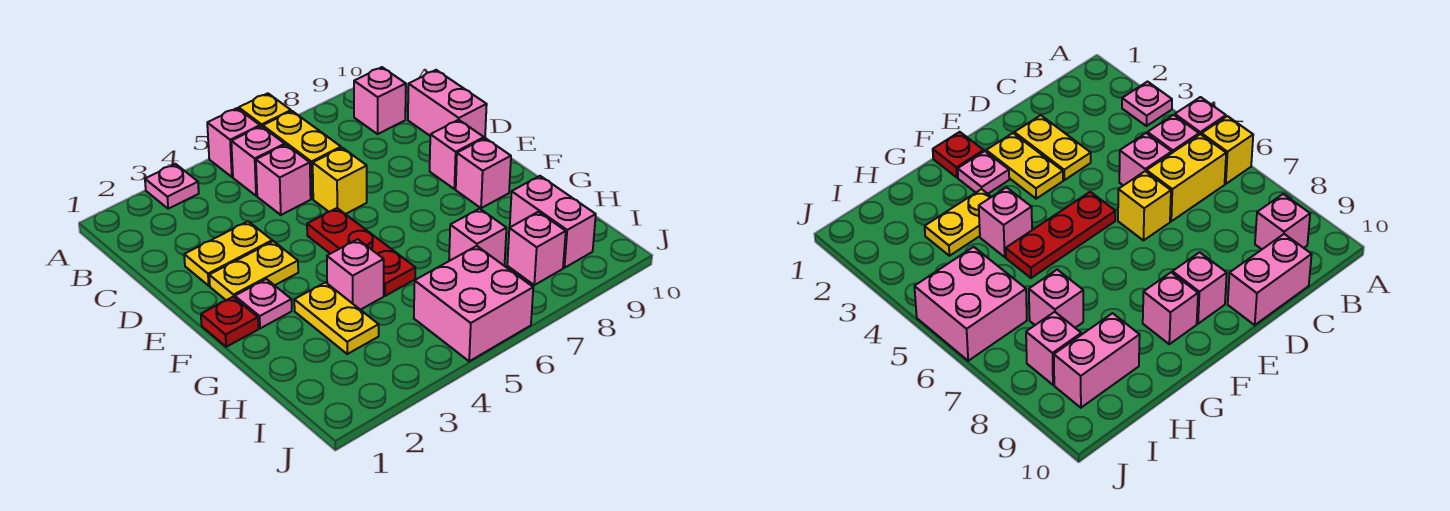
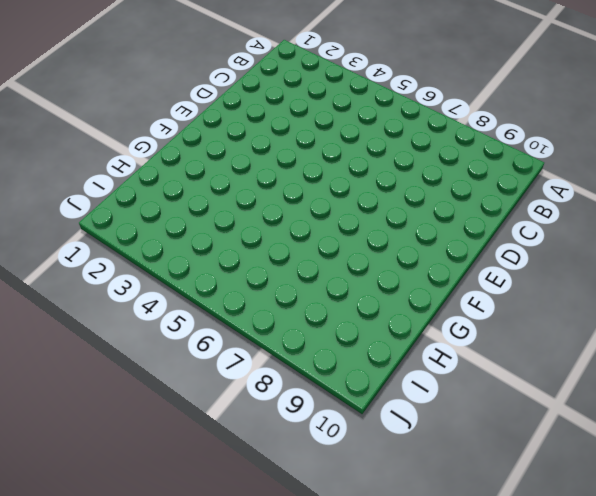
none -> pink plate A3 level 1
none -> pink brick A5 level 1
none -> yellow brick A6 level 1

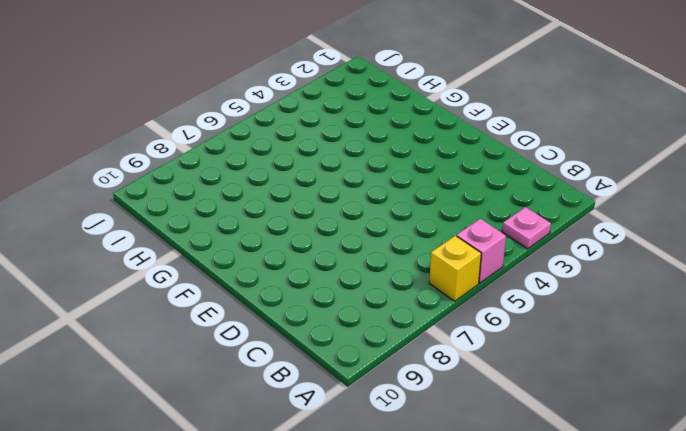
none -> pink brick B5 level 1
none -> yellow brick B6:C6 level 1
none -> pink brick B9 level 1

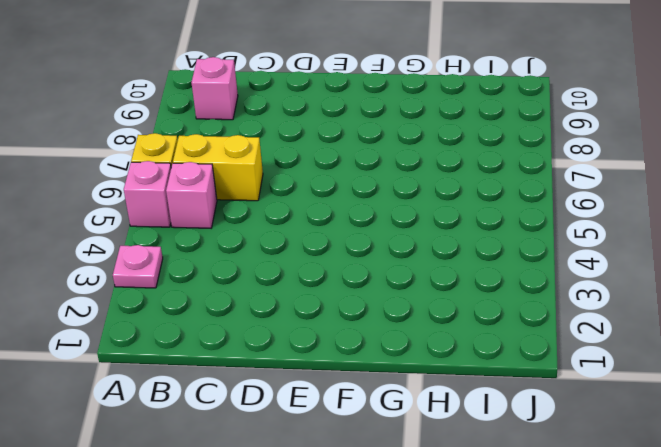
none -> pink brick C5 level 1
none -> pink brick C10:D10 level 1
none -> yellow plate D2:D3 level 1

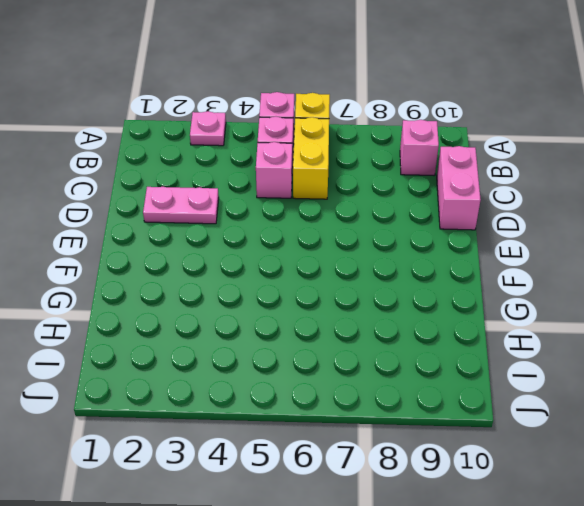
pink plate D2:D3 level 1 -> yellow plate D2:D3 level 1
none -> yellow brick D6 level 1
none -> yellow plate E2:E3 level 1
none -> red plate E5:G5 level 1

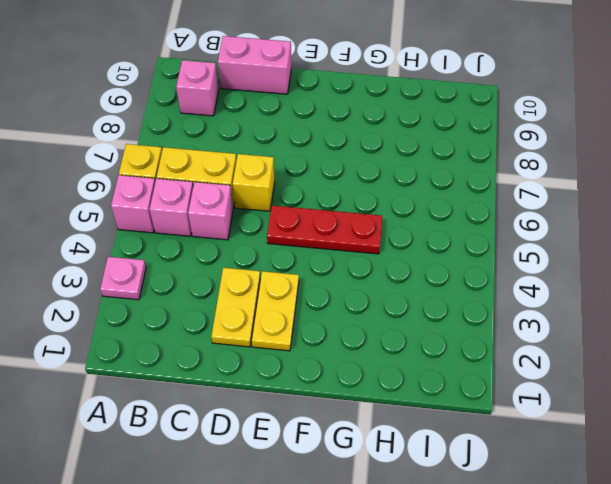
none -> pink brick E9 level 1
none -> red plate F1 level 1
none -> pink plate F2 level 1

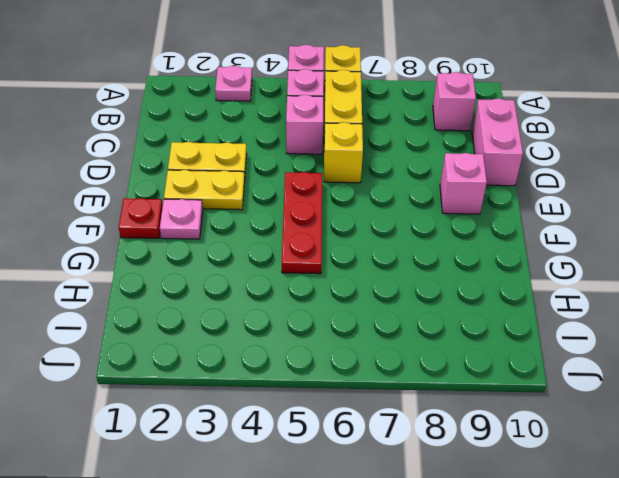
none -> pink brick F9 level 1
none -> yellow plate G3:H3 level 1
none -> pink brick G4 level 1

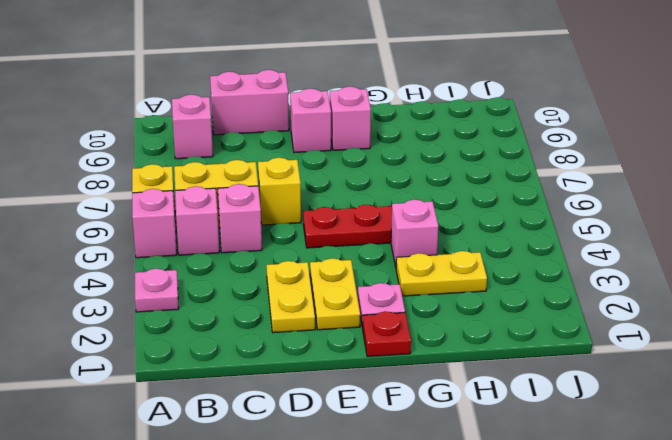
none -> pink brick H7 level 1
none -> pink brick H9:I9 level 1
none -> pink brick I5:J6 level 1

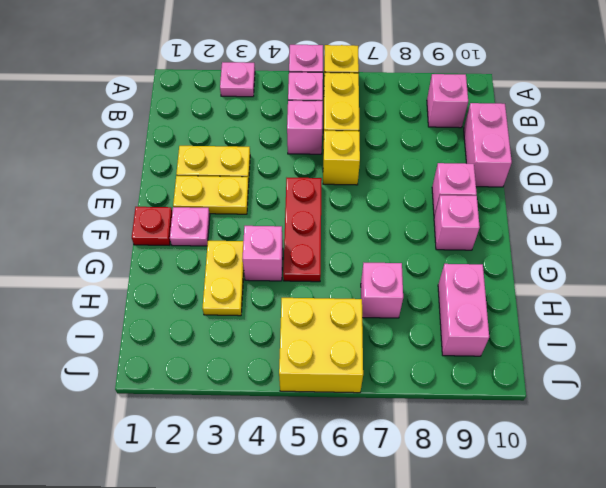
yellow brick I5:J6 level 1 -> pink brick I5:J6 level 1
none -> pink brick I8 level 1

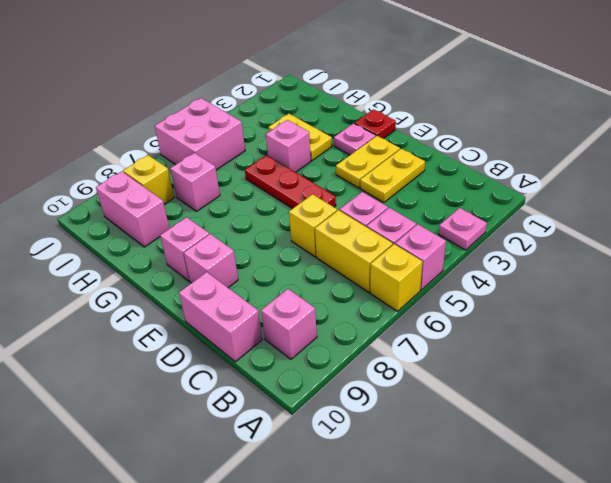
yellow brick I8 level 1 -> pink brick I8 level 1

